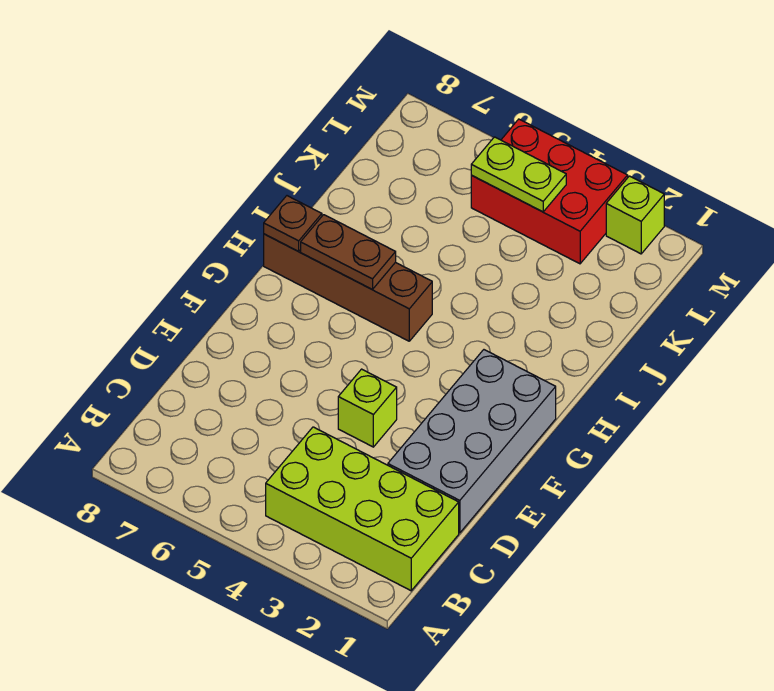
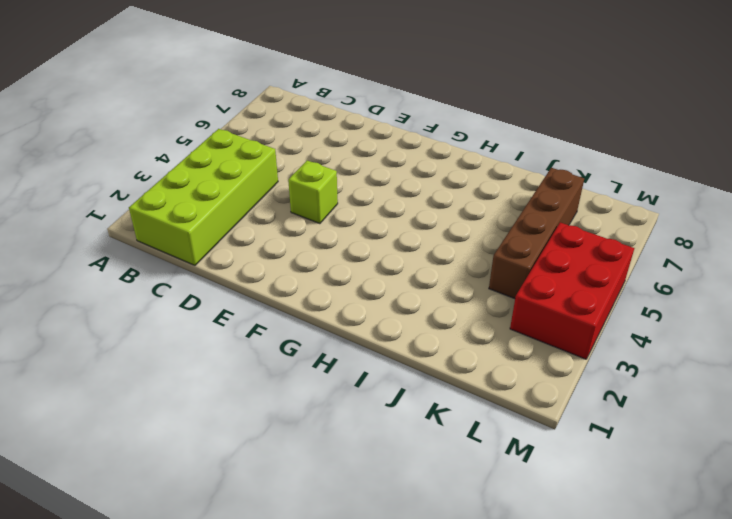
brown brick K4:K7 level 1 -> brown brick H5:H8 level 1
none -> grey brick D1:G2 level 1
none -> lime brick M2 level 1

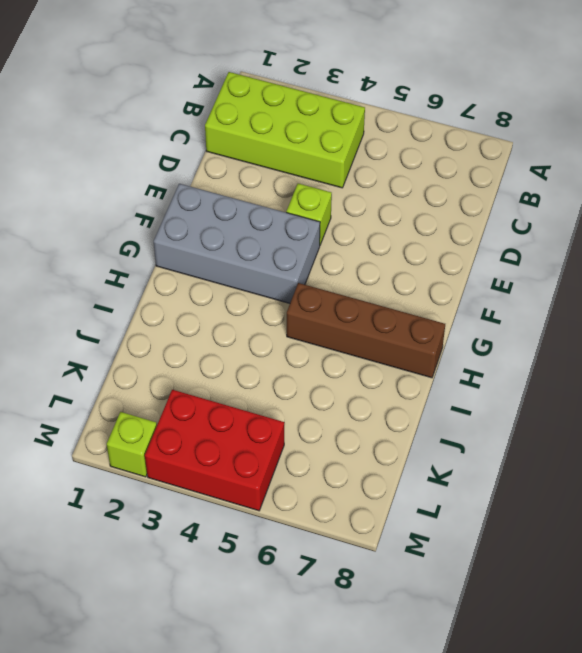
grey brick F1:G4 level 1 -> grey brick D1:G2 level 1
none -> brown plate H6:H7 level 2
none -> brown plate H8 level 2

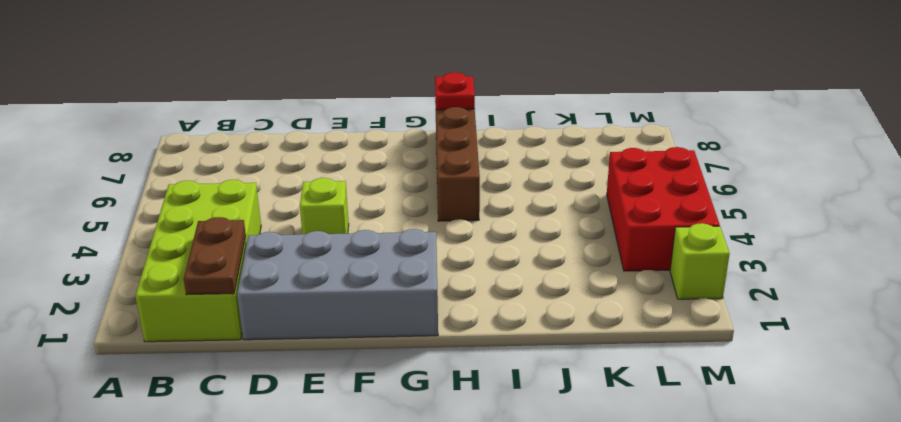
brown plate C1:C2 level 2 -> brown plate H6:H7 level 2
red plate H8 level 2 -> brown plate H8 level 2
none -> lime plate L4:L5 level 2

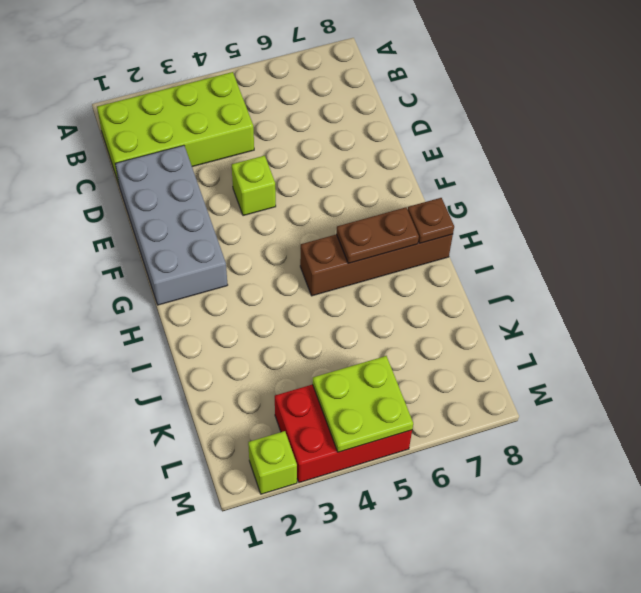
lime plate L4:M5 level 2 -> lime plate L4:L5 level 2

